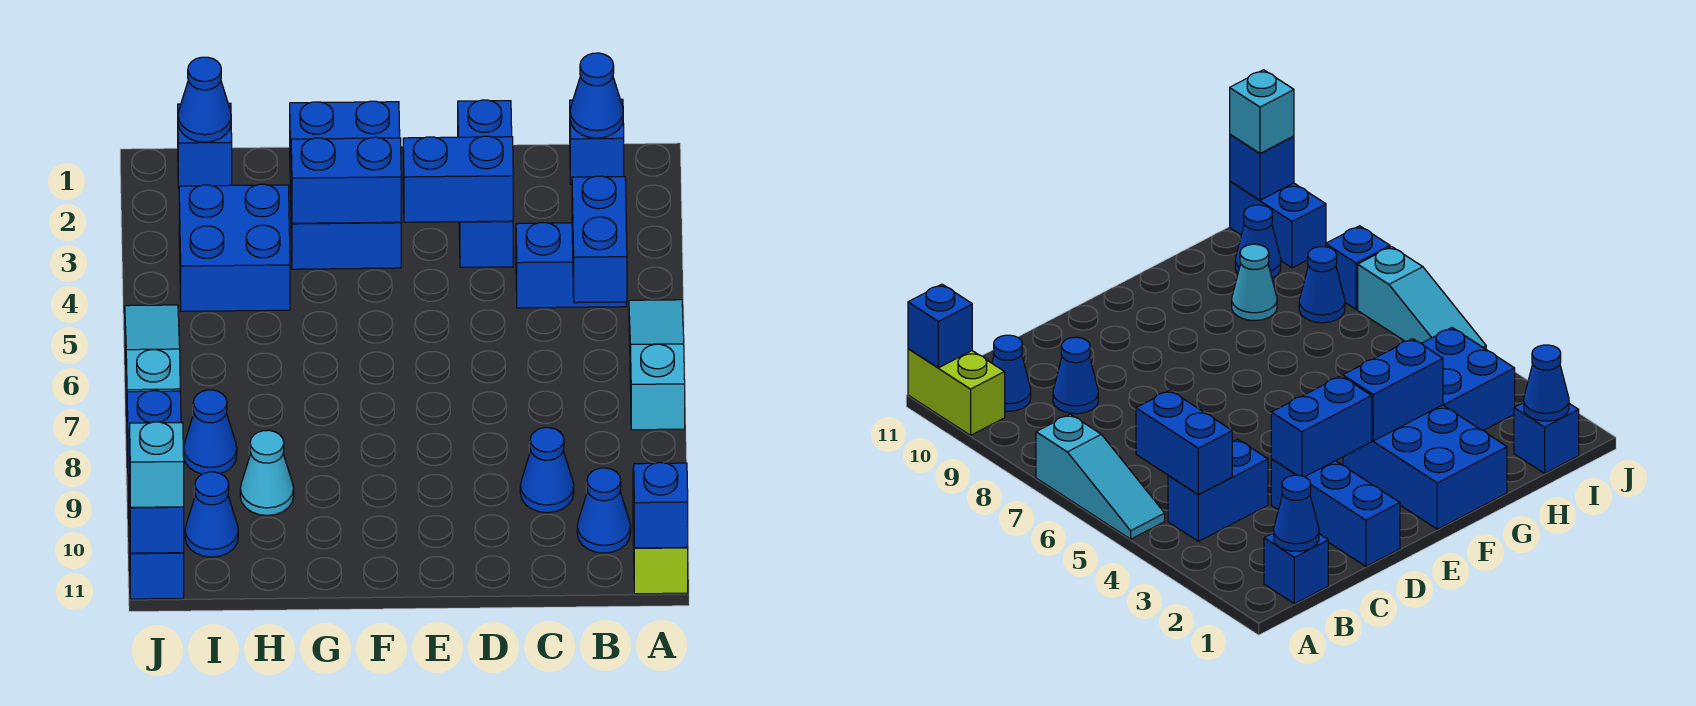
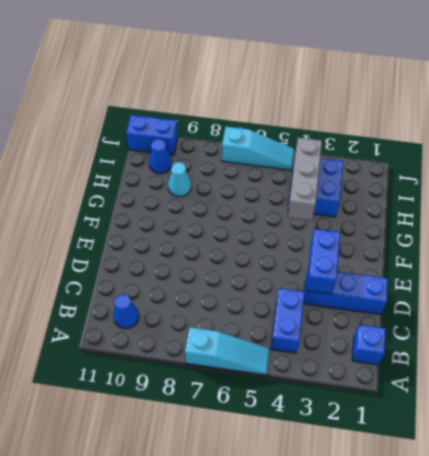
grey brick G4:I4 level 2 -> none
none -> lime brick A10:A11 level 1
none -> blue cone C9 level 1
none -> blue brick F1:G3 level 1

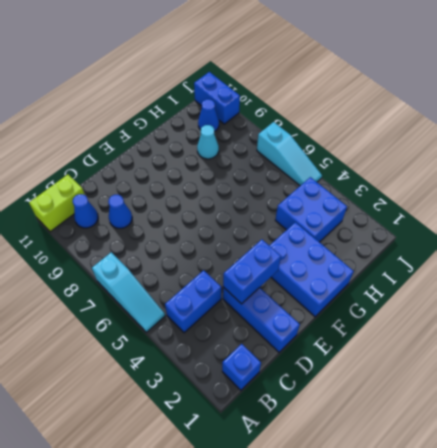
lime brick A11:B11 level 1 -> lime brick A10:A11 level 1
none -> blue brick I1 level 1
none -> blue cone I8 level 1
none -> blue brick J8 level 1

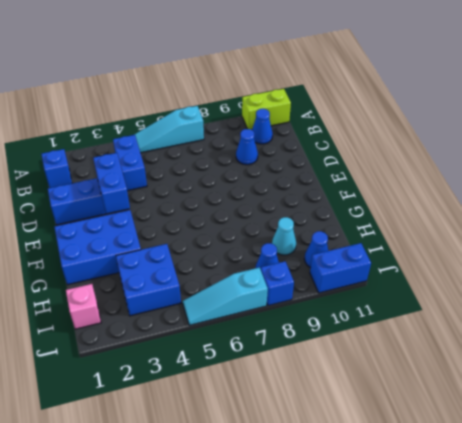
pink brick I1 level 1 -> blue brick I1 level 1
none -> blue brick A11 level 2
none -> blue cone B1 level 2
none -> blue brick B4:B5 level 2

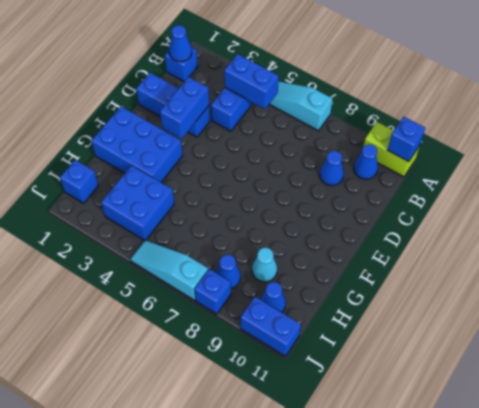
none -> blue brick F3:G3 level 2
none -> blue cone I1 level 2
none -> blue brick J11 level 2

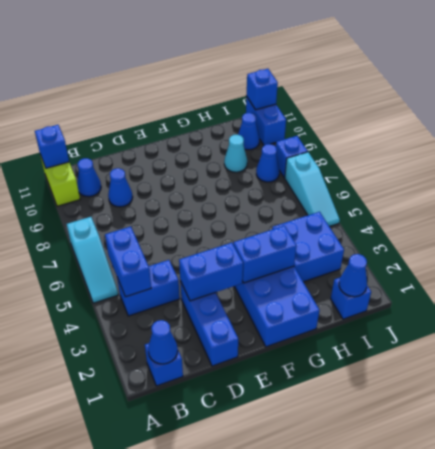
none -> cyan brick J11 level 3

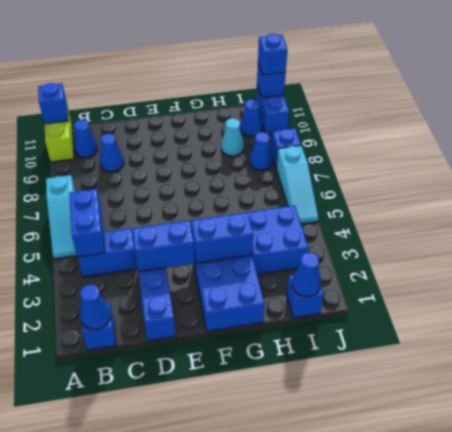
blue brick J11 level 3 -> cyan brick J11 level 3

